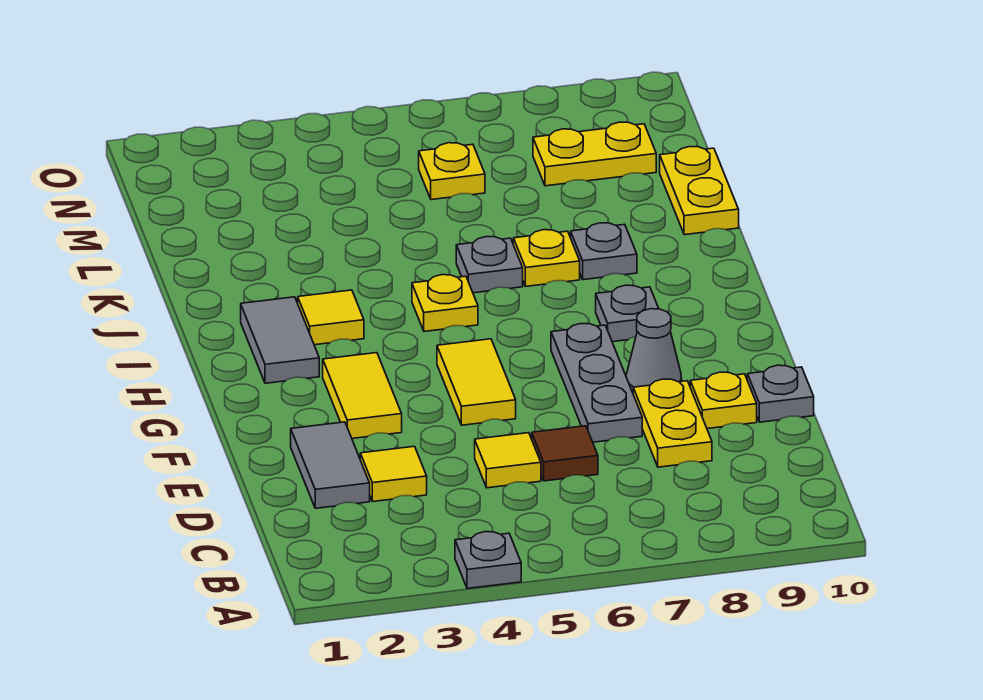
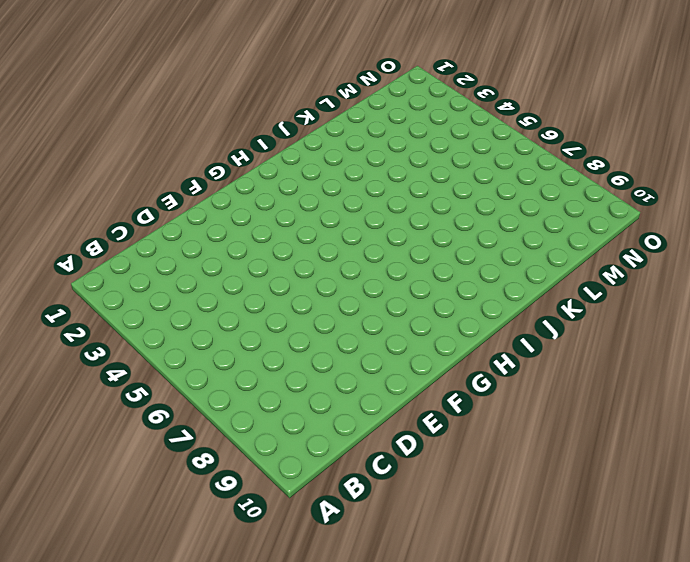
none -> grey plate A4 level 1
none -> grey tile D2:E2 level 1
none -> yellow tile D3 level 1

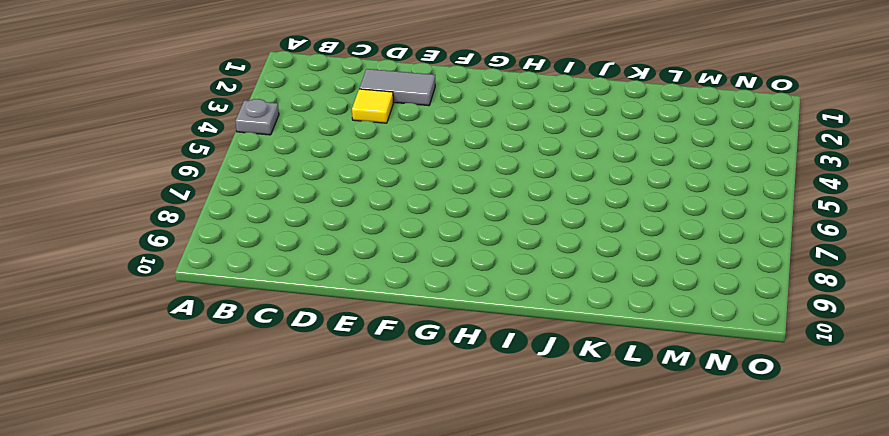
none -> yellow tile D5 level 1
none -> brown tile D6 level 1
none -> yellow plate D8:E8 level 1

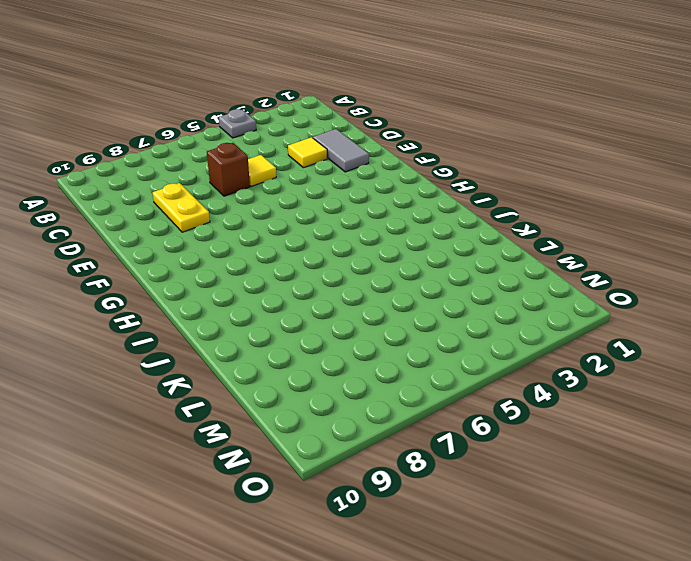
brown brick D6 level 1 -> brown tile D6 level 1
none -> grey plate E7:G7 level 1
none -> yellow plate E9 level 1
none -> grey plate E10 level 1

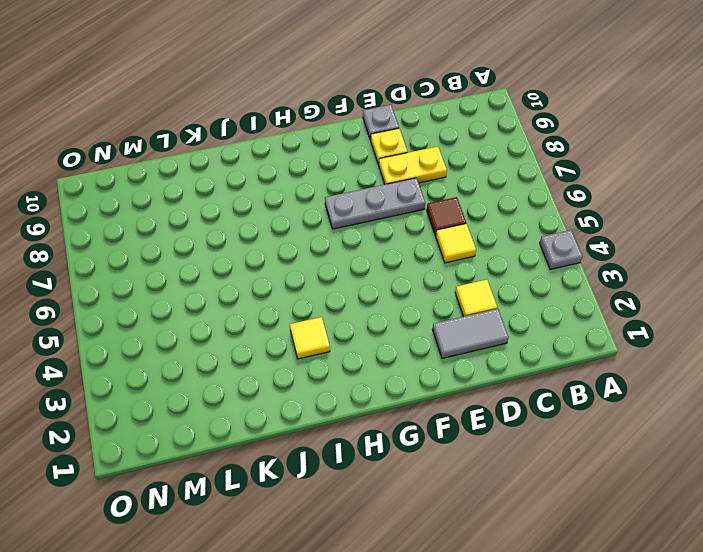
none -> yellow tile F3:G3 level 1
none -> yellow tile F5:G5 level 1
none -> grey cone F8 level 1

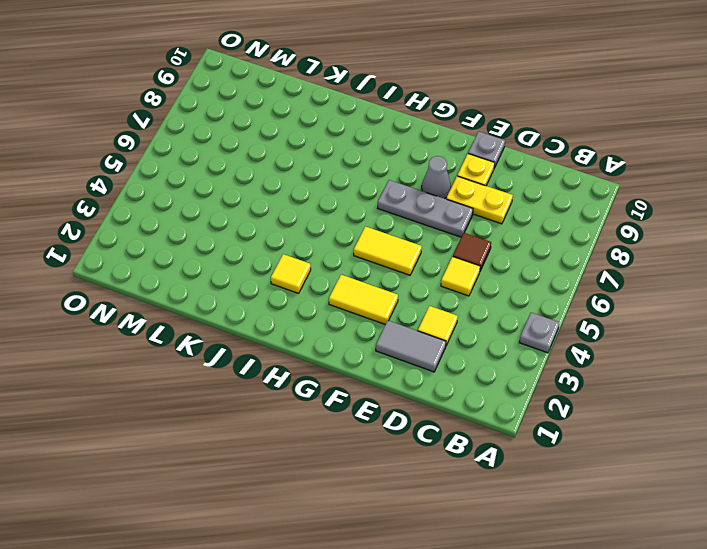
none -> grey tile H2:I2 level 1
none -> grey plate H8 level 1
none -> yellow plate I5 level 1

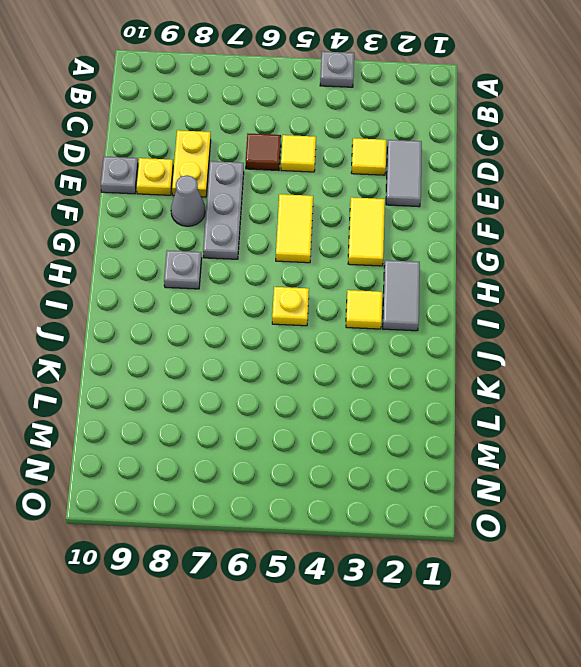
none -> grey plate J6 level 1
none -> yellow plate J7 level 1
none -> grey plate J8 level 1

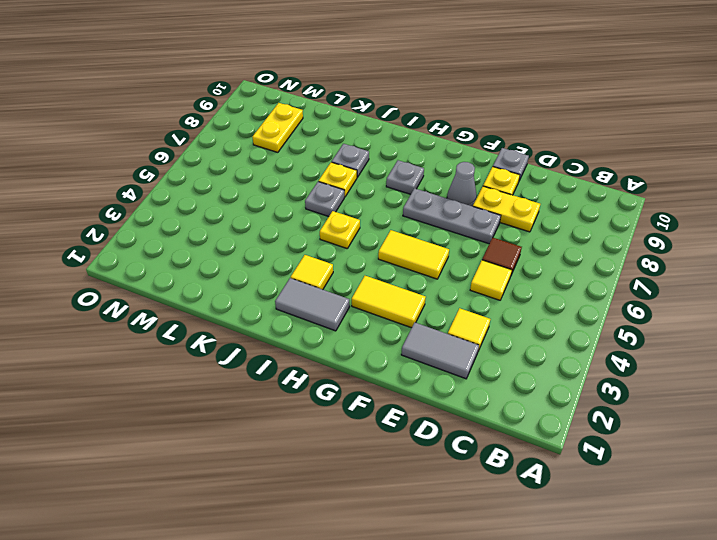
none -> grey plate A4 level 1
none -> yellow plate K10:L10 level 1
none -> yellow plate M6 level 1

